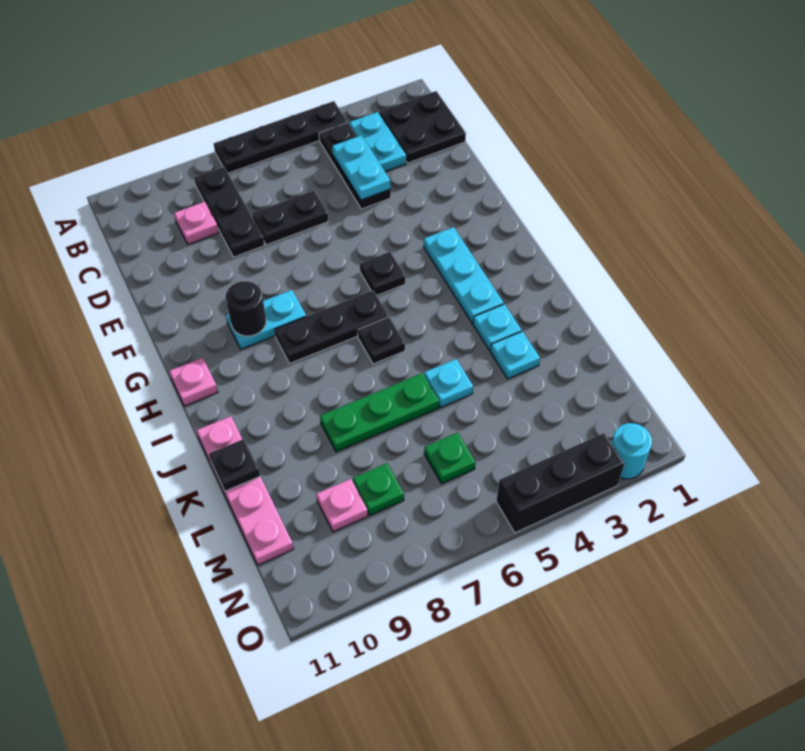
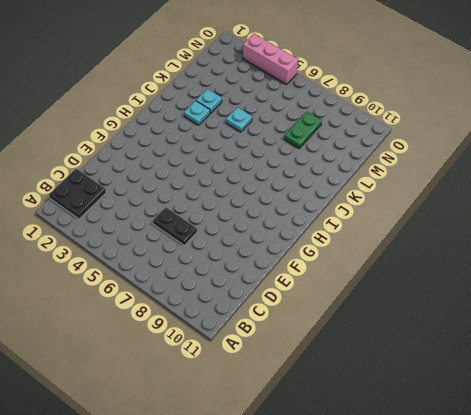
green plate L8:M8 level 1 -> green plate M8 level 1
pink brick O3:O5 level 1 -> black brick O3:O5 level 1
none -> black plate A4:A7 level 1
none -> cyan plate B3:C3 level 1
none -> black plate B4:D4 level 1

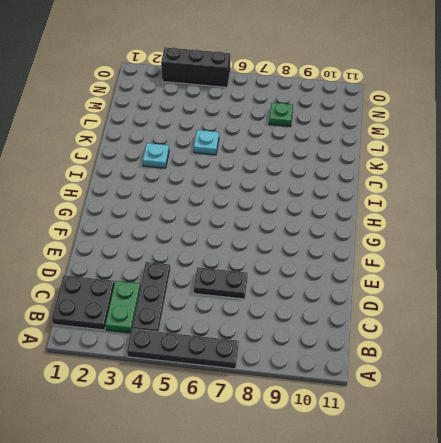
green plate B3:C3 level 1 -> cyan plate B3:C3 level 1
none -> black plate B8:D8 level 1
none -> pink plate C9 level 1
none -> cyan plate G3:I3 level 1

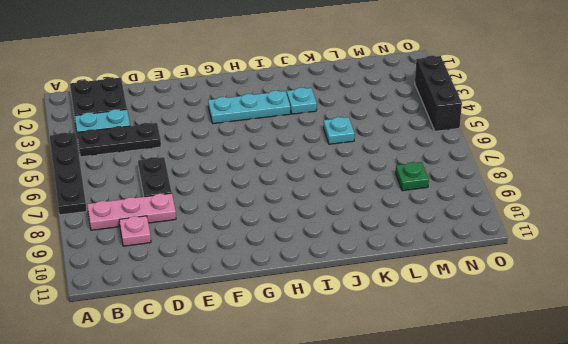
pink plate B8:D8 level 1 -> black plate B8:D8 level 1
none -> black plate G5 level 1
none -> cyan plate G8:G9 level 1
none -> black plate H6:H8 level 1

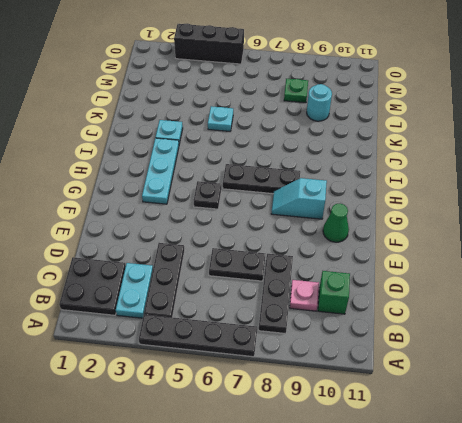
green brick C10 level 1 -> none
green cone F10 level 1 -> none
cyan slope G8:G9 level 1 top 9 -> cyan plate G8:G9 level 1
cyan round brick L9 level 1 -> cyan round brick O2 level 1
none -> pink plate H11 level 1
none -> black plate I6 level 1
none -> pink plate J11:M11 level 1

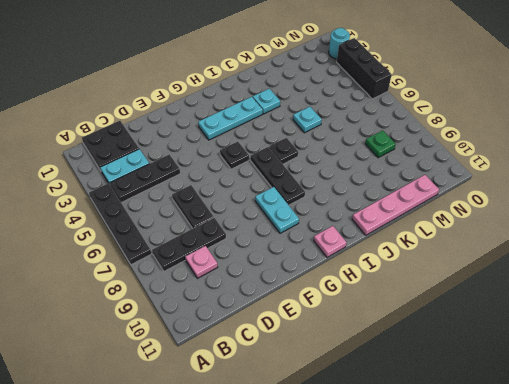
none -> cyan plate K3 level 1
none -> green plate K6:K8 level 1
none -> green plate M6 level 1

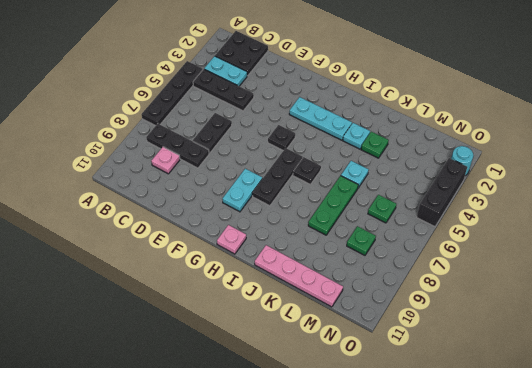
green plate K3 level 1 -> cyan plate K3 level 1
none -> pink plate M9 level 1
none -> cyan plate C4:D4 level 2
none -> black round brick G9 level 2

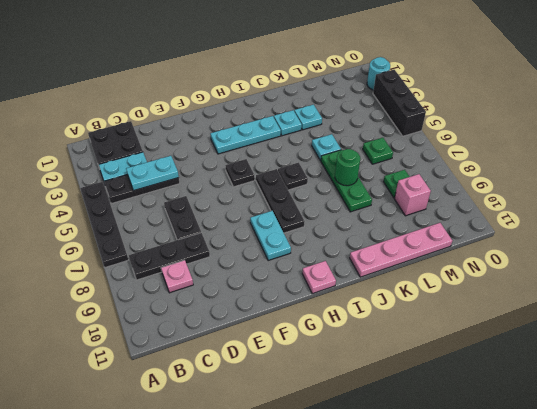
green round brick K7 level 2 -> none
pink brick M9 level 1 -> pink plate M9 level 1
none -> black round brick G9 level 2
none -> black plate K11 level 2

